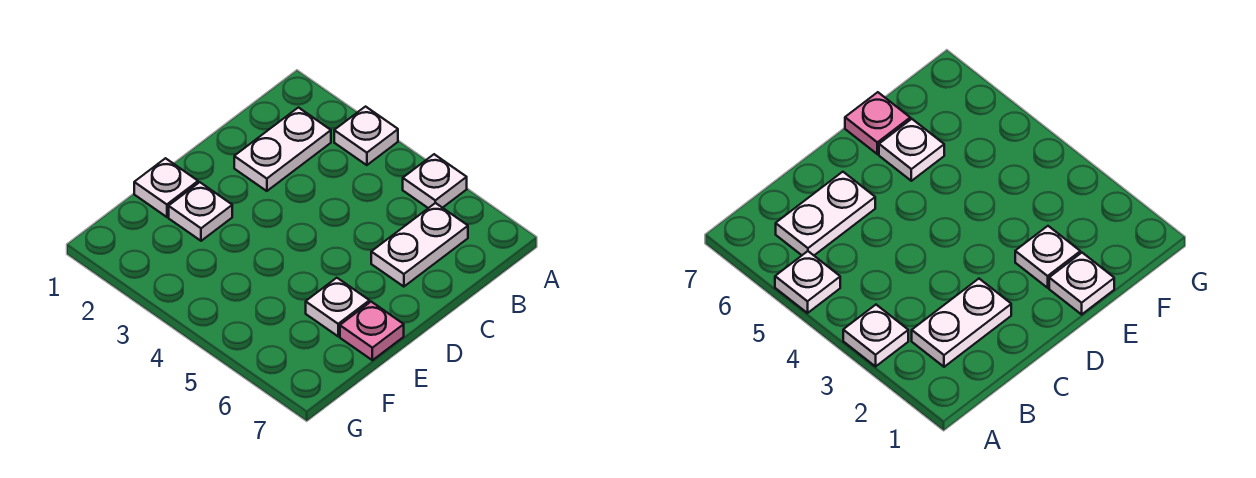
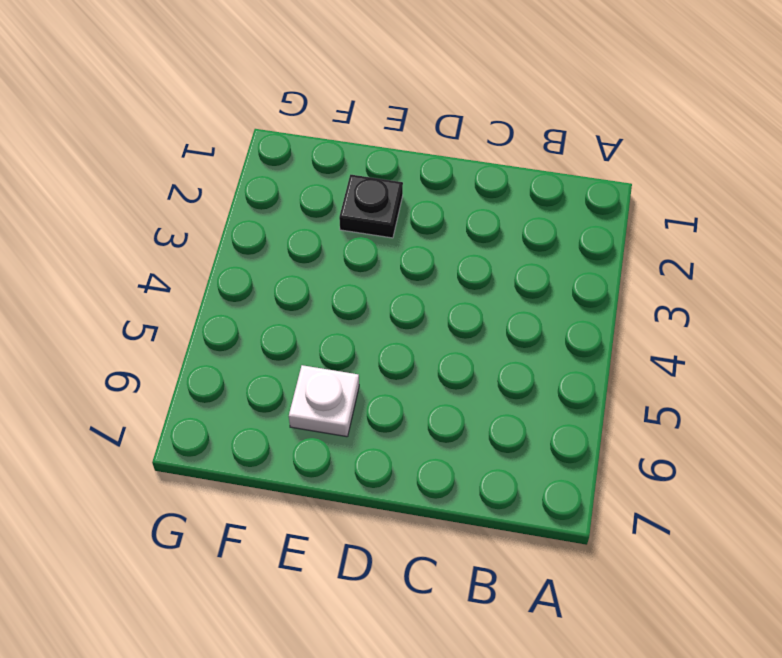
black plate E2 level 1 -> white plate E2 level 1
none -> white plate A3 level 1
none -> white plate A5 level 1

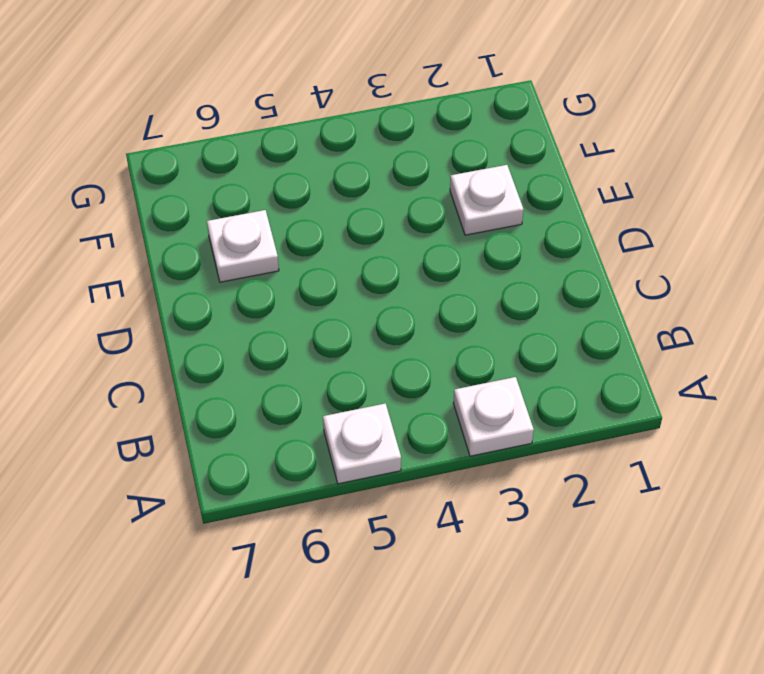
none -> white plate B2:C2 level 1
none -> white plate B6:C6 level 1

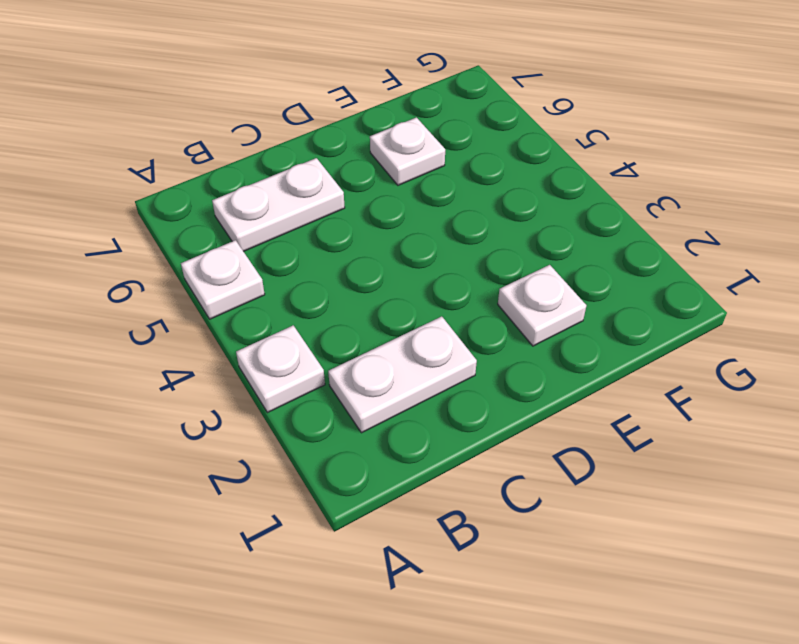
none -> white plate E1 level 1
none -> pink plate E7 level 1

